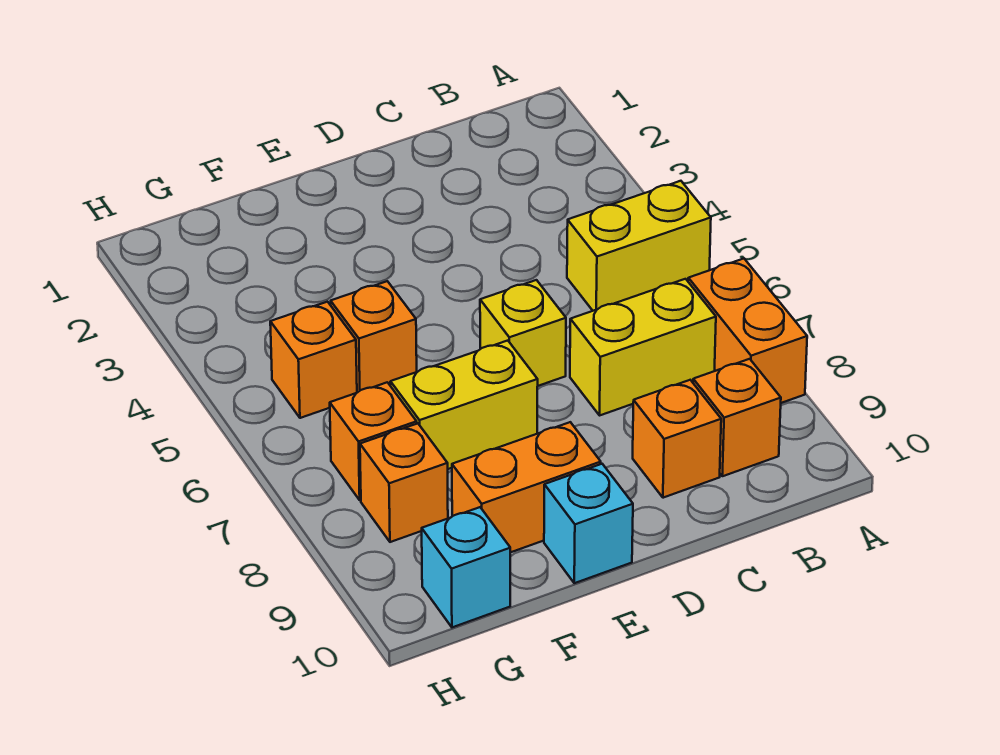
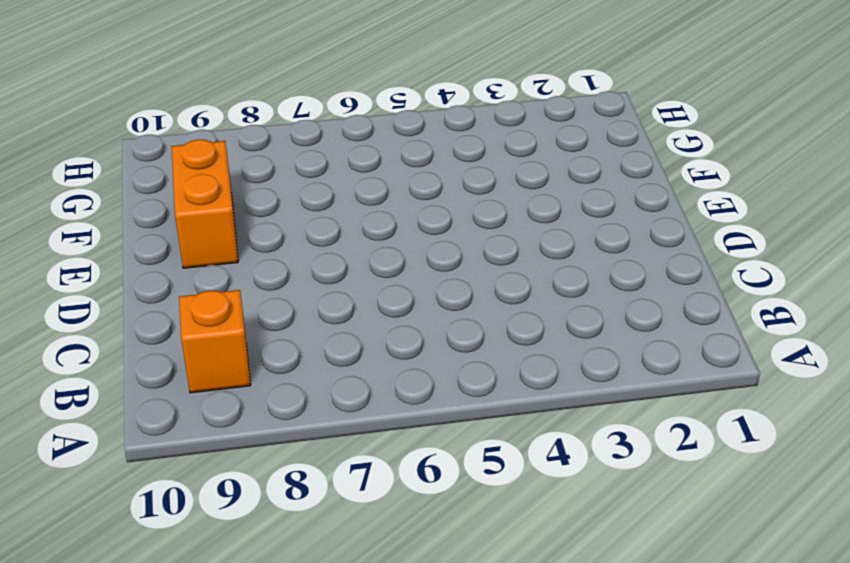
none -> yellow brick A5:B5 level 1
none -> orange brick A7:A8 level 1
none -> yellow brick B7:C7 level 1

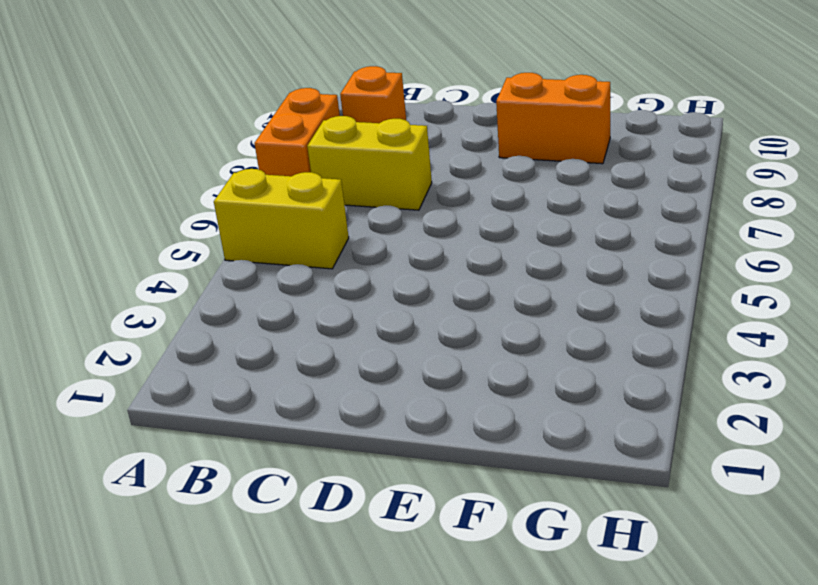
none -> orange brick C9 level 1
none -> yellow brick D6 level 1
none -> yellow brick E7:F7 level 1

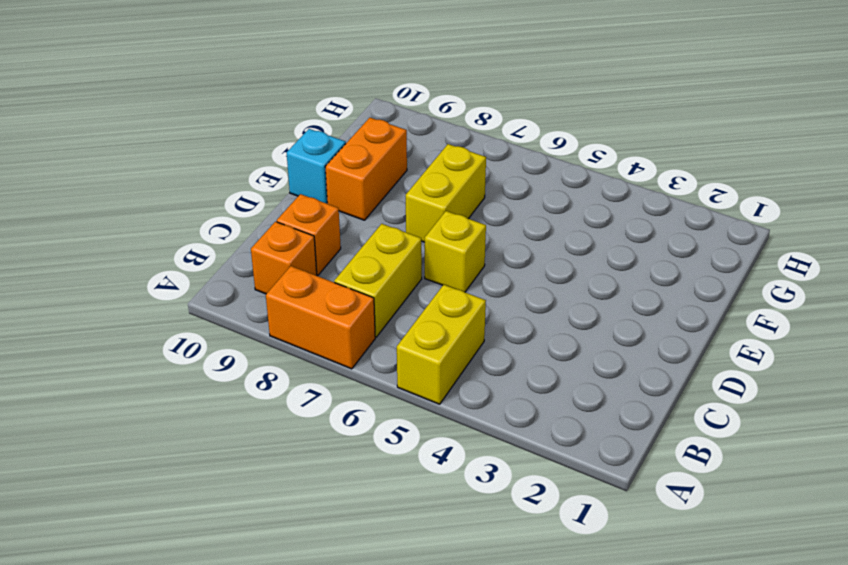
none -> orange brick F5 level 1
none -> orange brick G5 level 1
none -> orange brick G7 level 1

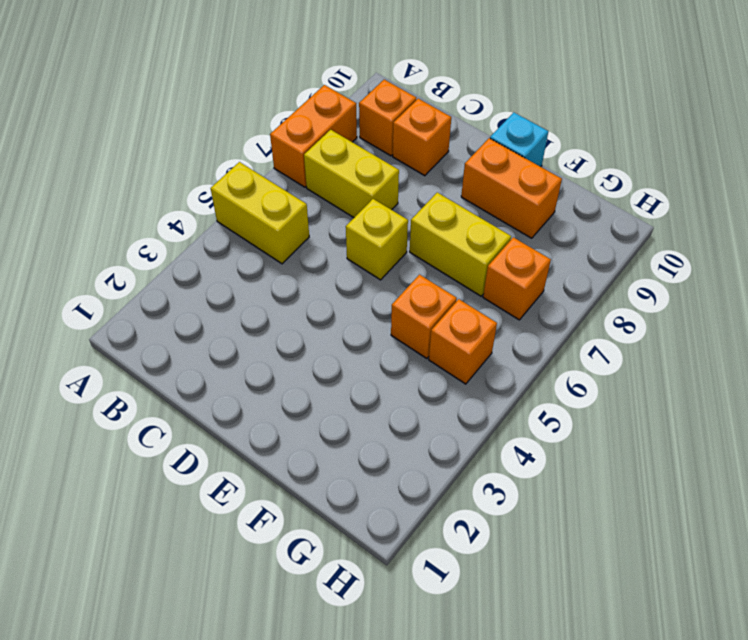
none -> orange brick G8 level 1
none -> cyan brick G10 level 1

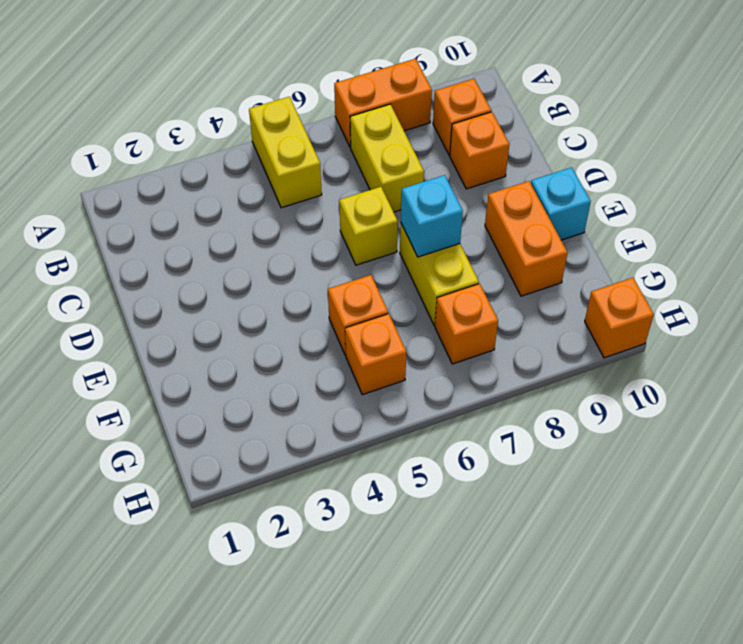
cyan brick E7 level 2 -> cyan brick G10 level 1
orange brick H10 level 1 -> orange brick G8 level 1

